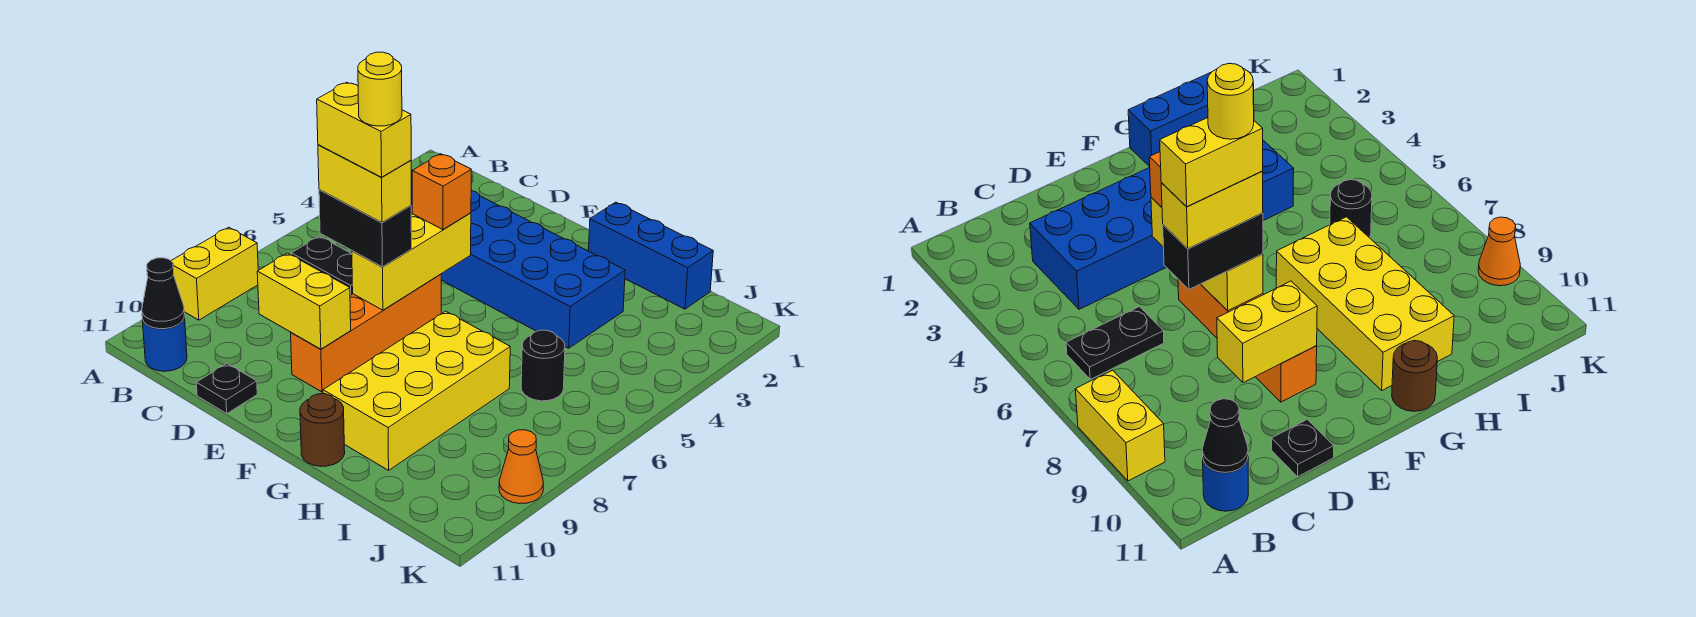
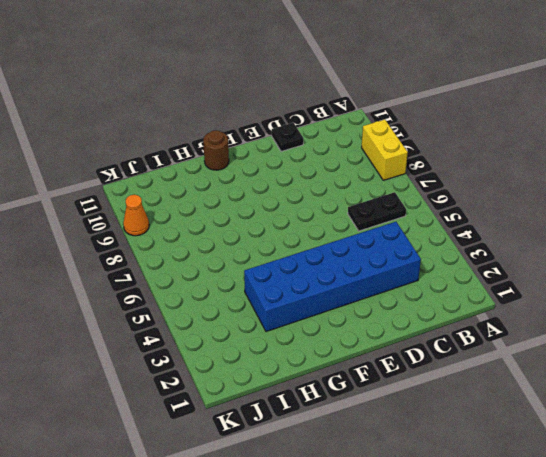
none -> blue round brick B11 level 1
none -> orange brick E6:E9 level 1
none -> blue brick G1:I1 level 1

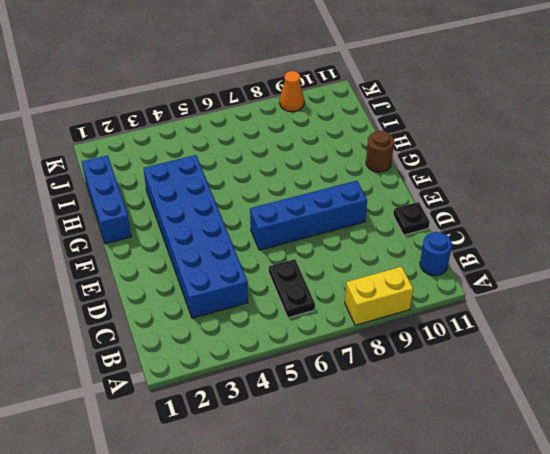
blue brick E6:E9 level 1 -> orange brick E6:E9 level 1
none -> yellow brick G7:H10 level 1
none -> black round brick I6 level 1
none -> black cone B11 level 2

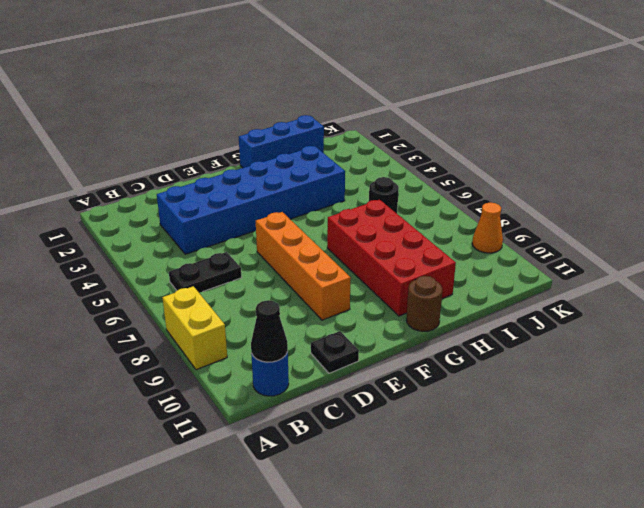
red brick G7:H10 level 1 -> yellow brick G7:H10 level 1
none -> yellow brick D9:E9 level 2
none -> yellow brick E5:E7 level 2
none -> black brick D7:E7 level 3

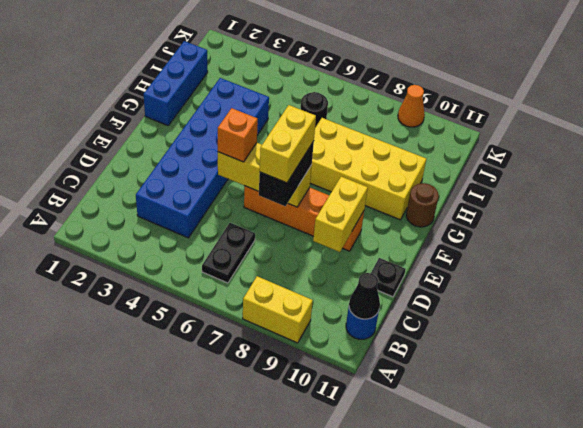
none -> yellow brick D7:E7 level 5
none -> yellow round brick E7 level 6

